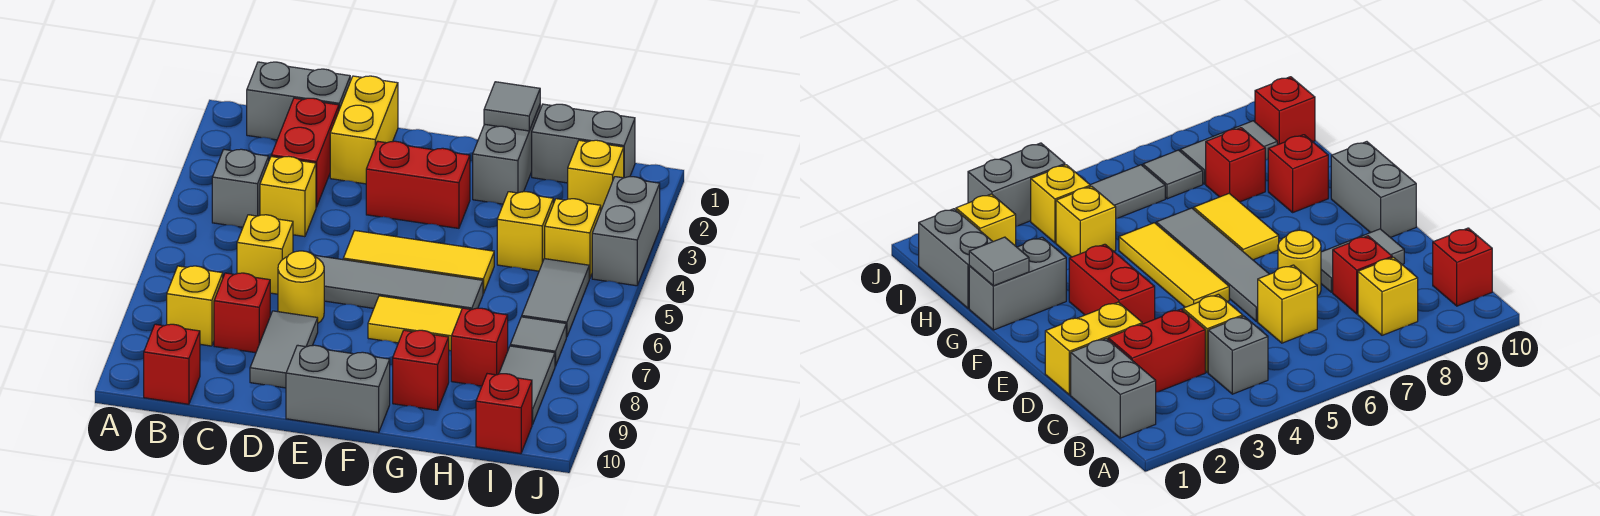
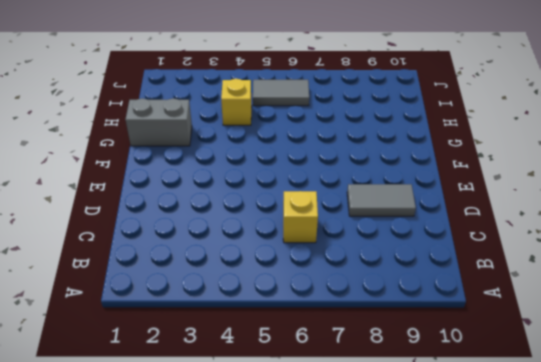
none -> grey brick B1:C1 level 1
none -> grey brick B4 level 1
none -> yellow brick B8 level 1

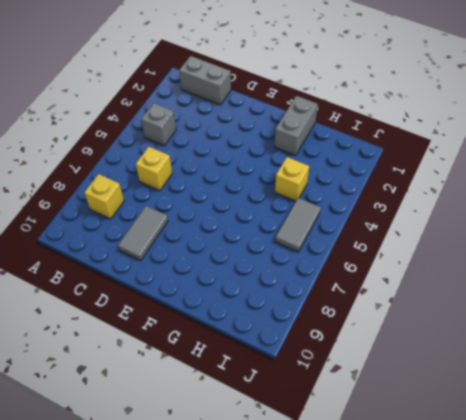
none -> red brick B10 level 1
none -> red brick C2:C3 level 1
none -> yellow brick C4 level 1

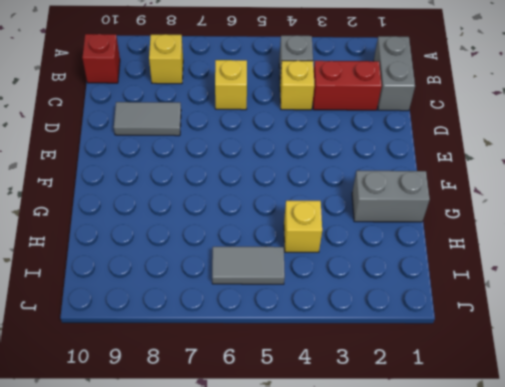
none -> red brick C8 level 1
none -> yellow brick D1:D2 level 1
none -> grey tile D6:G6 level 1

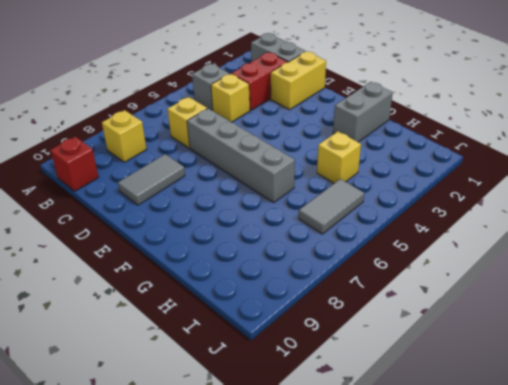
grey brick D6:G6 level 1 -> grey tile D6:G6 level 1
none -> red brick C8 level 1
none -> yellow round brick D7 level 1
none -> red brick E3:F3 level 1

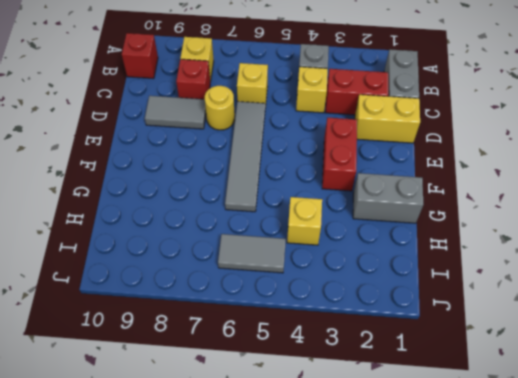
none -> yellow tile E5:G5 level 1
none -> grey brick E10:F10 level 1
none -> yellow tile F7:G7 level 1

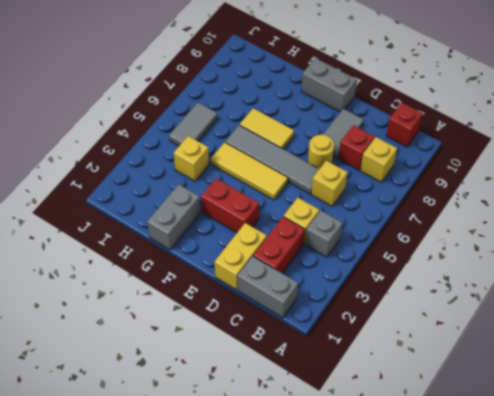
none -> red brick G9 level 1
none -> grey brick H1:I1 level 1
none -> red brick H8 level 1

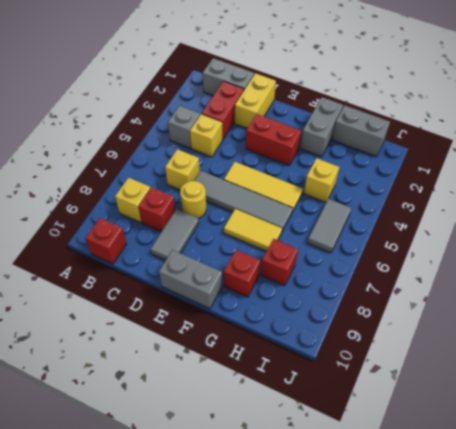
none -> yellow brick I2 level 1
none -> yellow brick I4 level 1
none -> grey tile I7 level 1

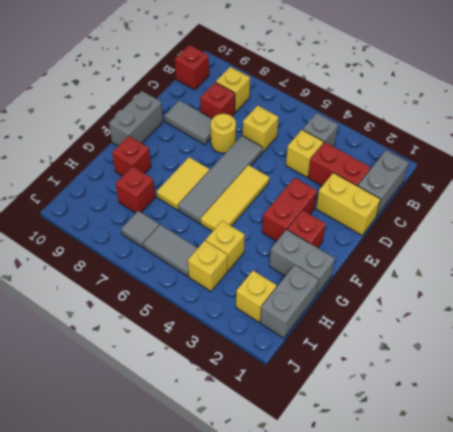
red brick F2 level 1 -> red brick I10 level 1
none -> grey tile I8:I9 level 1
none -> grey brick J3:J4 level 1
none -> grey tile G1 level 2

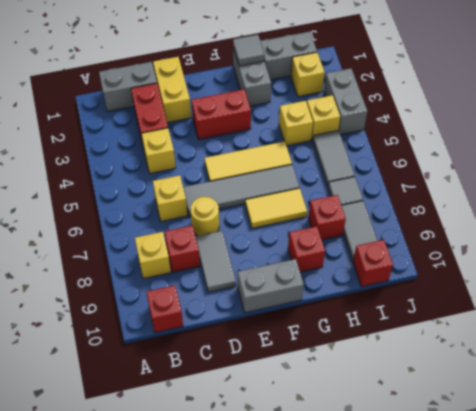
none -> grey brick B4 level 1

